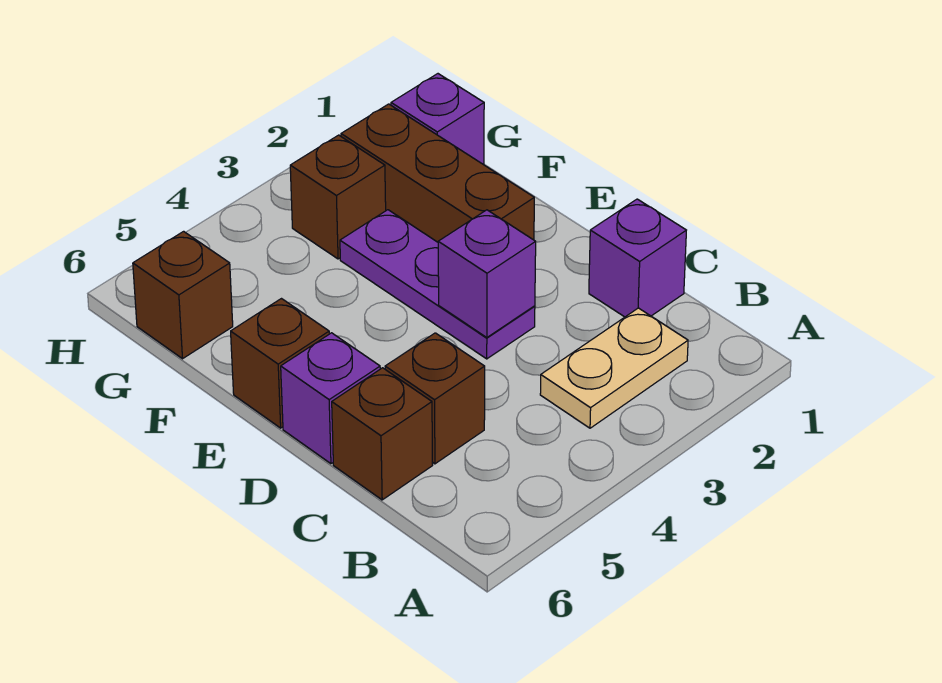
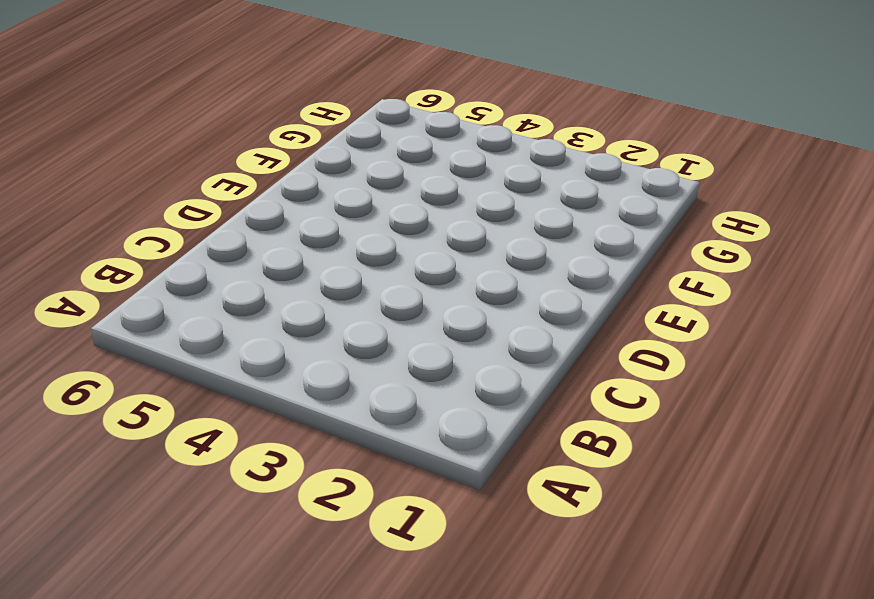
none -> tan plate B2:B3 level 1
none -> purple brick C1 level 1
none -> brown brick C5 level 1

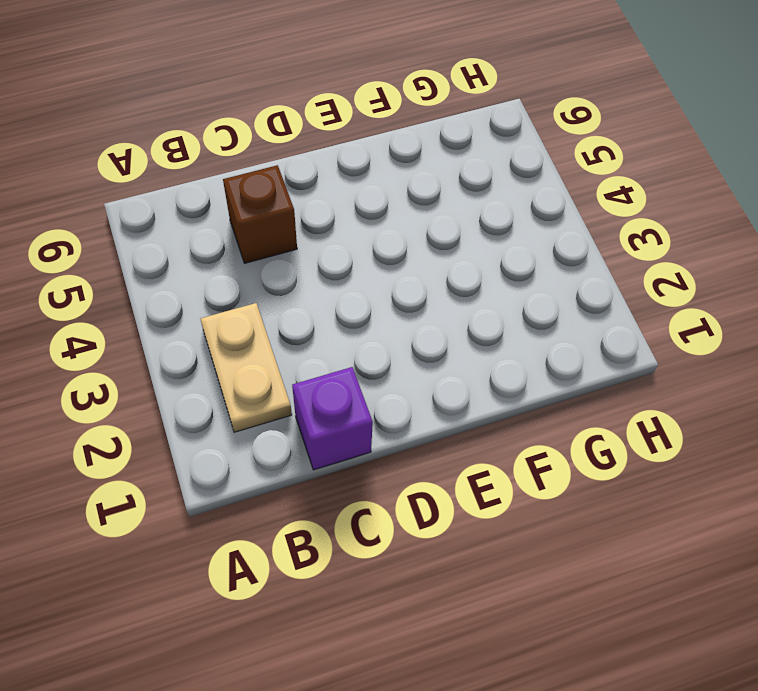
none -> brown brick C6 level 1
none -> purple plate D3:F3 level 1
none -> purple brick D6 level 1

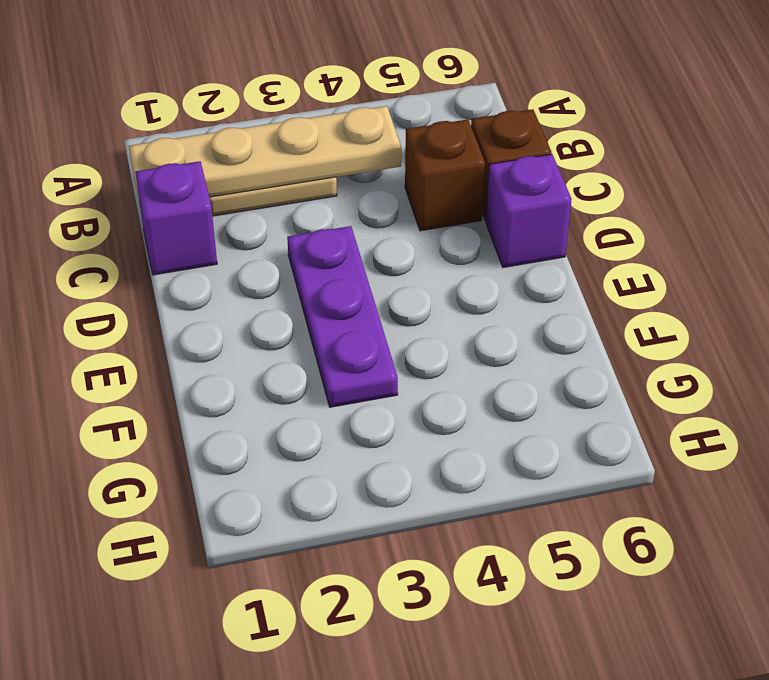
tan plate B1:B4 level 2 -> none
none -> brown brick E2:G2 level 1
none -> brown brick E6 level 1
none -> purple brick G1 level 1

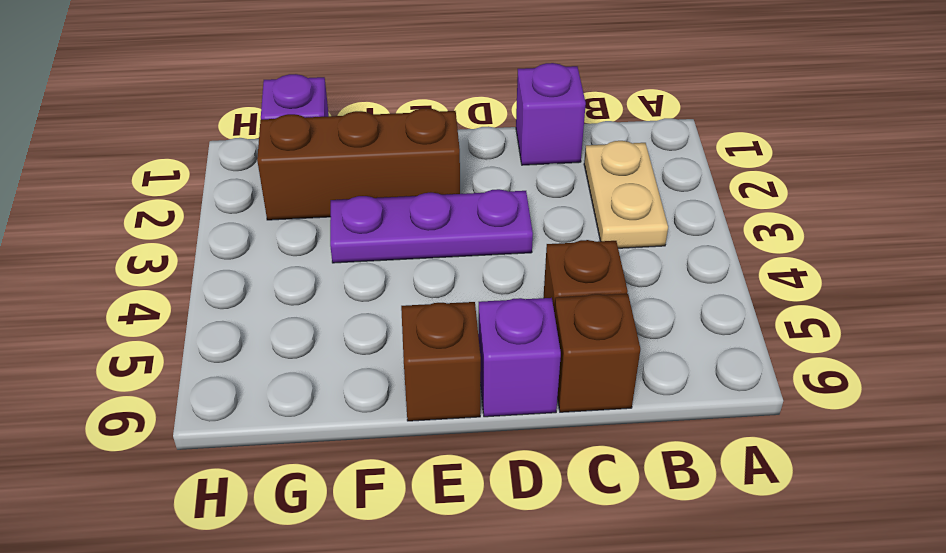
none -> brown brick G3 level 1
none -> brown brick G6 level 1
none -> purple brick D3 level 2

